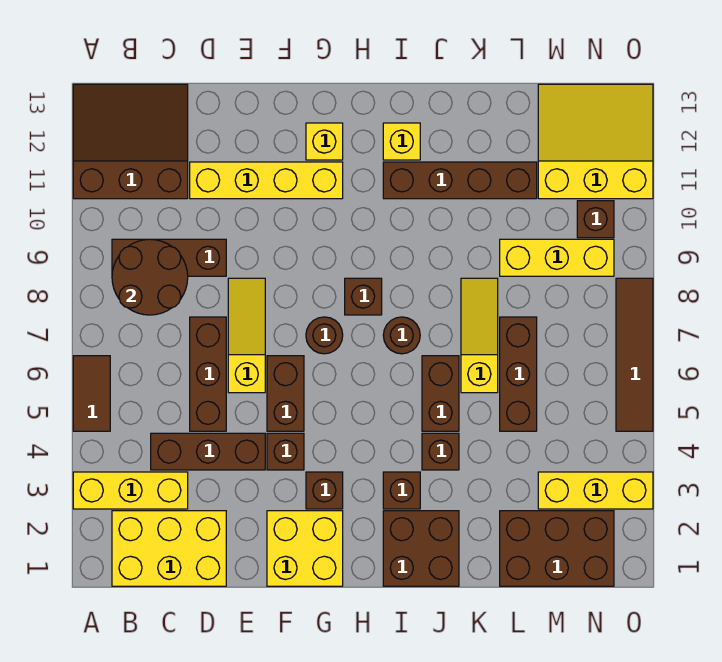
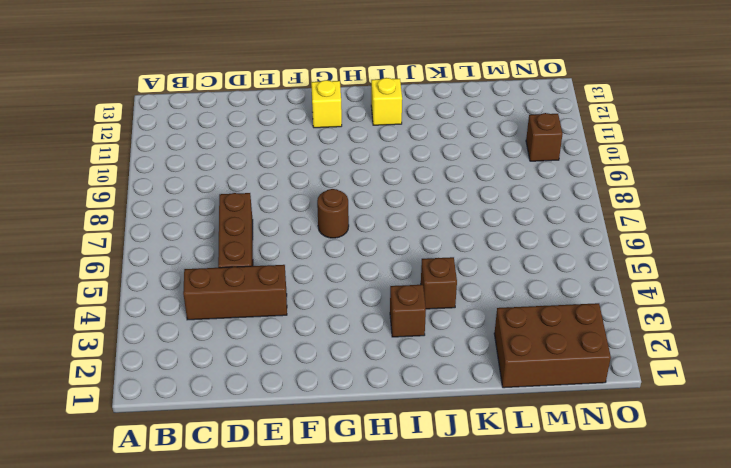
none -> yellow brick A3:C3 level 1
none -> brown tile A5:A6 level 1
none -> brown slope A11:C13 level 1 top 11
none -> yellow brick B1:D2 level 1

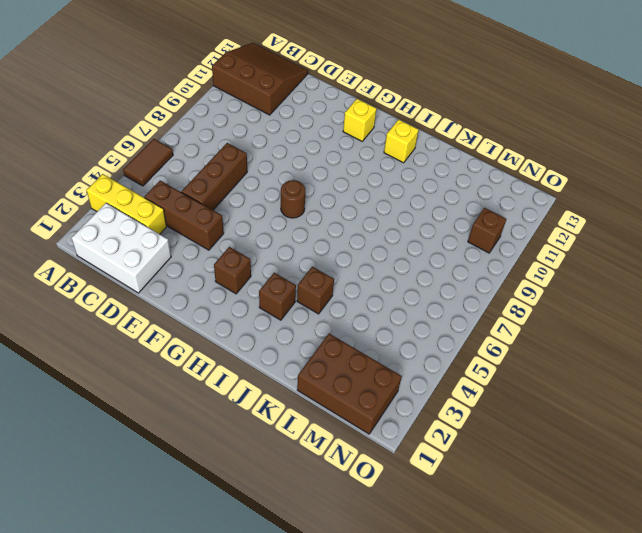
white brick B1:D2 level 1 -> yellow brick B1:D2 level 1
none -> brown brick B9:D9 level 1
none -> yellow brick D11:G11 level 1
none -> yellow slope E6:E8 level 1 top 6
none -> yellow brick F1:G2 level 1

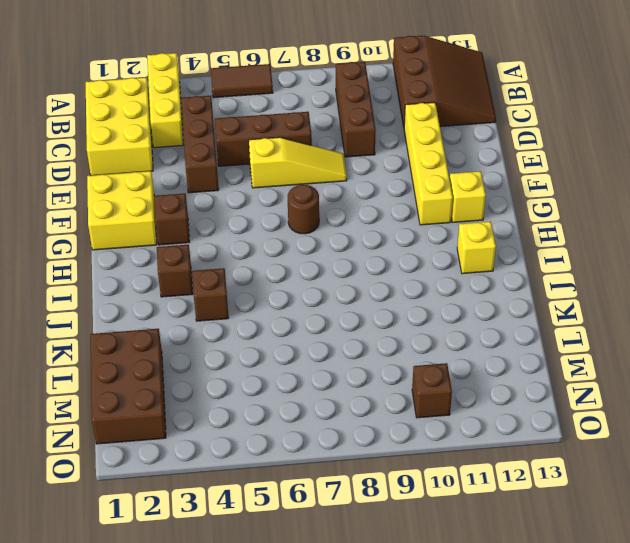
none -> brown brick F4 level 1
none -> brown brick F5:F6 level 1
none -> brown brick H8 level 1
none -> brown brick I1:J2 level 1

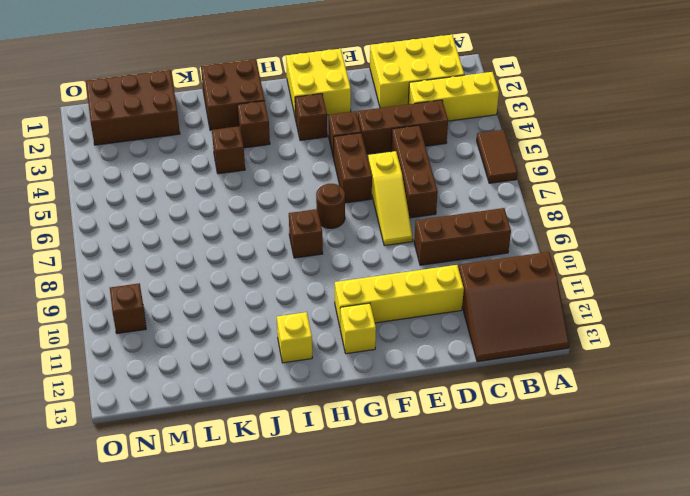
none -> brown round brick I7 level 1
none -> brown brick I11:L11 level 1
none -> brown brick J5:J6 level 1
none -> yellow slope K6:K8 level 1 top 6

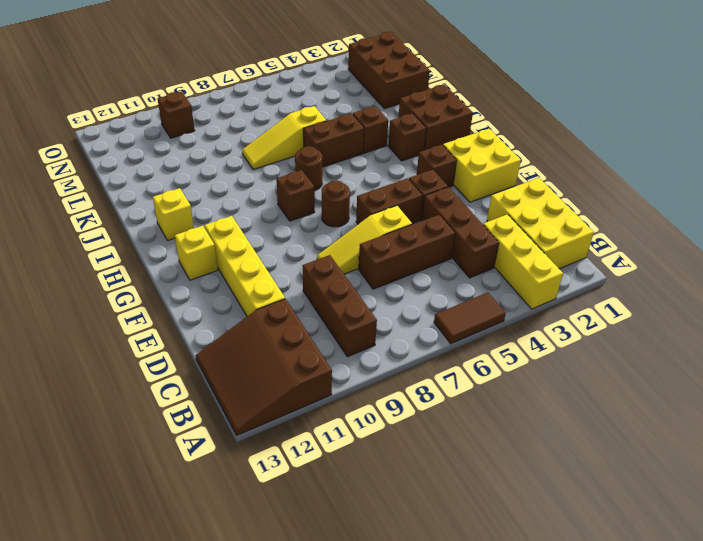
none -> brown brick I11:L11 level 1
none -> brown brick L5:L7 level 1
none -> yellow brick L9:N9 level 1
none -> yellow brick M3:O3 level 1

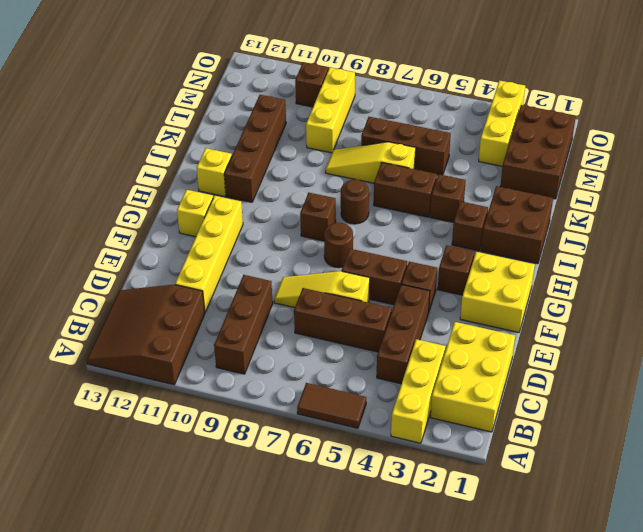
none -> yellow slope M11:O13 level 1 top 11
none -> brown tile O5:O8 level 1
none -> brown round brick B8:C9 level 2

